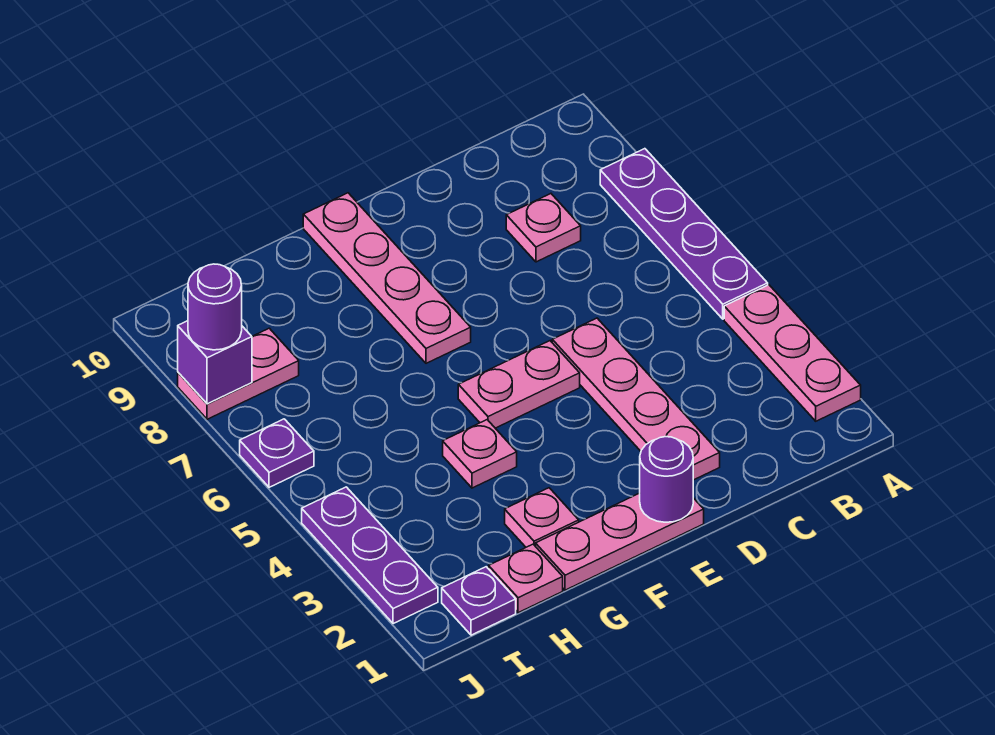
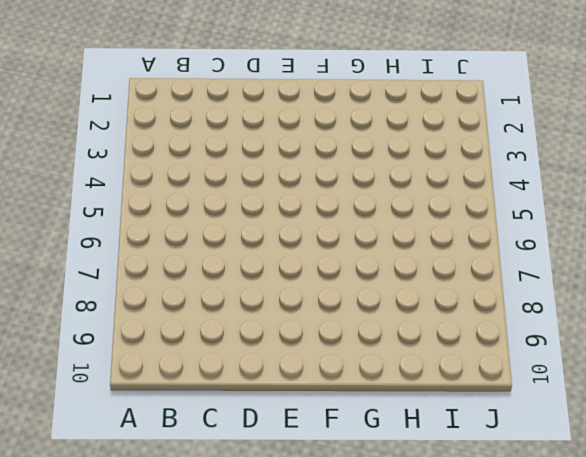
none -> pink plate A2:A4 level 1
none -> purple plate A5:A8 level 1
none -> pink plate C8 level 1

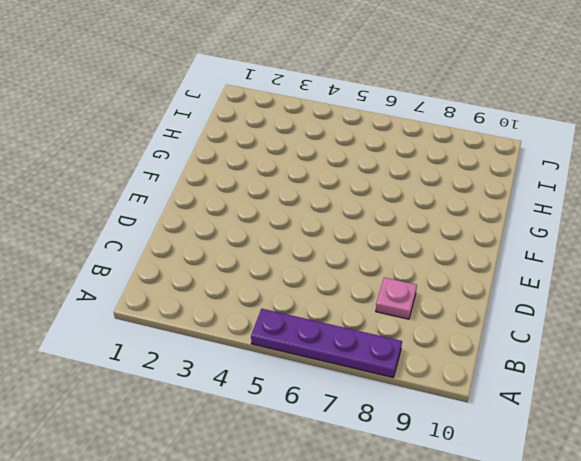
none -> pink plate A2:A4 level 1
none -> pink plate D2:D5 level 1
none -> pink plate E1:G1 level 1

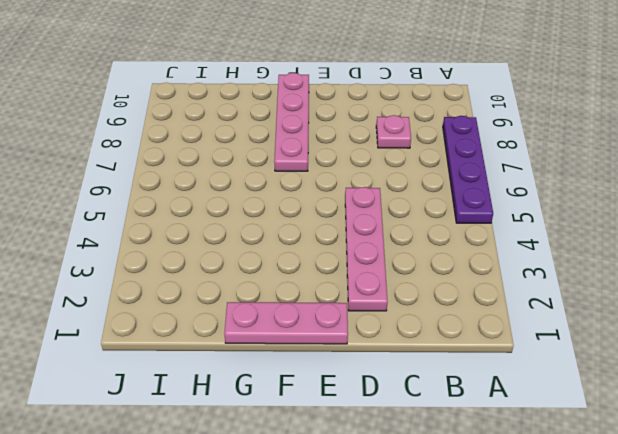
none -> pink plate A2:A4 level 1
none -> pink plate E5:F5 level 1
none -> pink plate G2 level 1

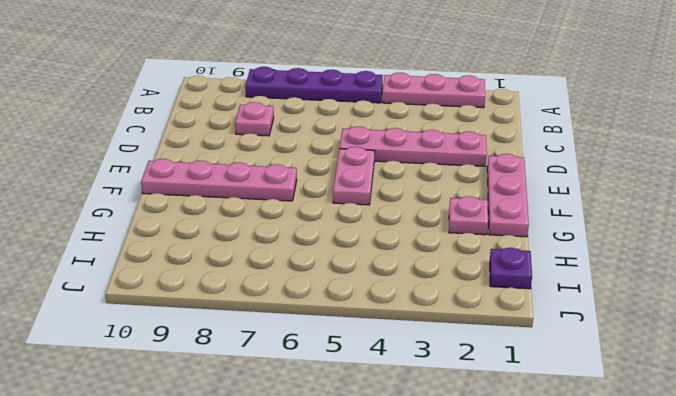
none -> pink plate G4 level 1
none -> pink plate H1 level 1
none -> pink plate I8:J8 level 1

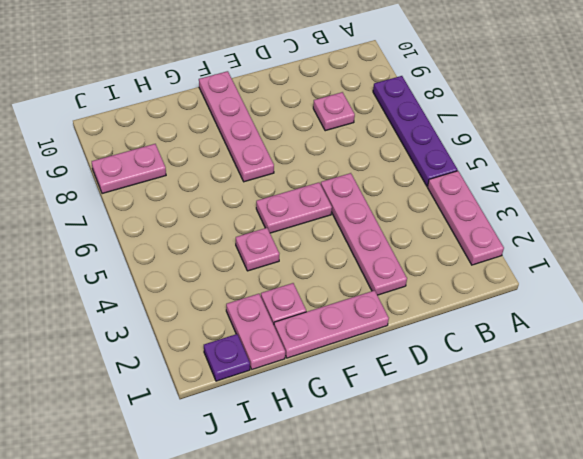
pink plate H1:H2 level 1 -> pink plate H1 level 1
none -> purple plate J2:J4 level 1
none -> purple plate J6 level 1
none -> purple round brick E1 level 2

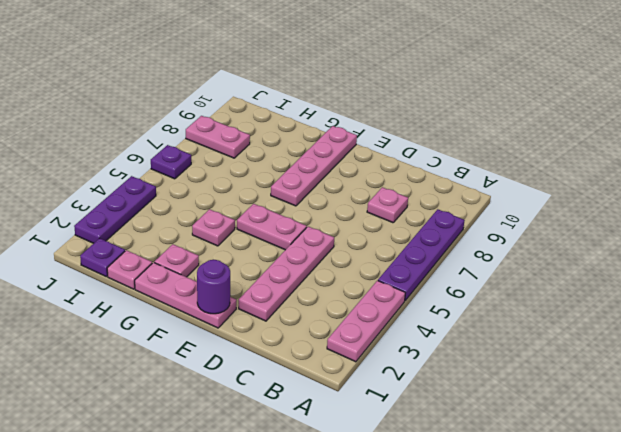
none -> purple brick J8 level 2
none -> purple round brick J8 level 3

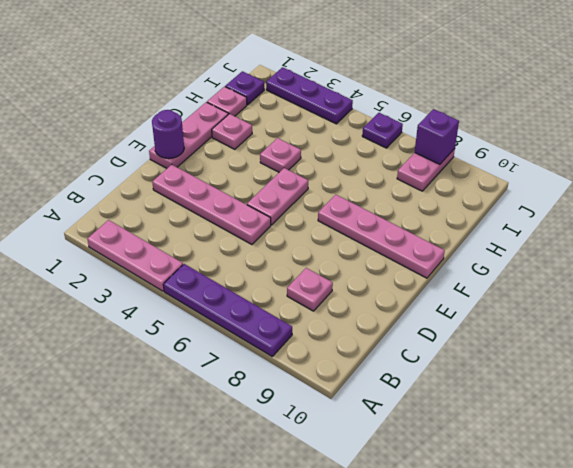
none -> purple round brick J8 level 3

